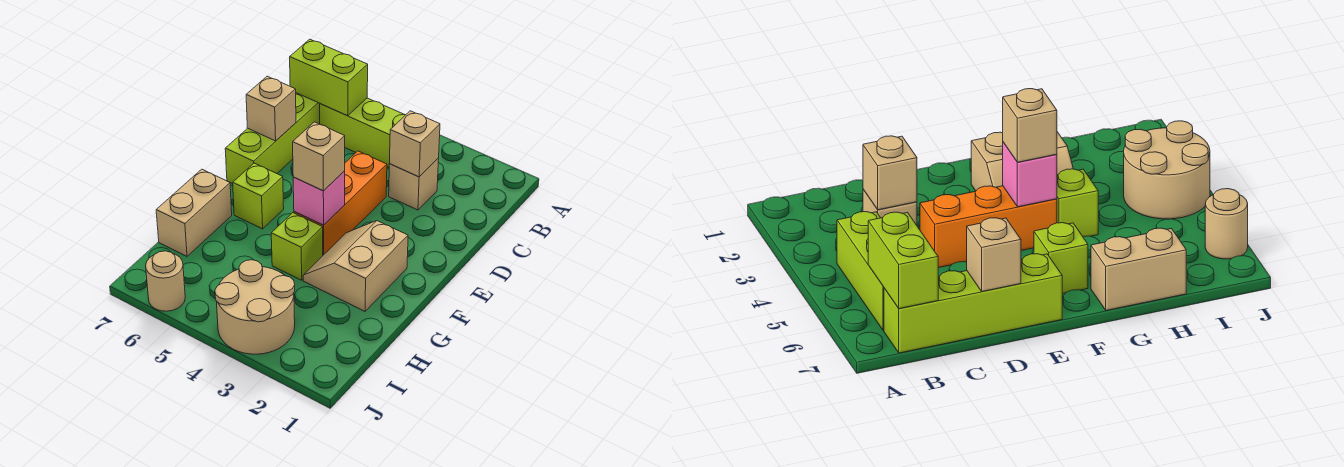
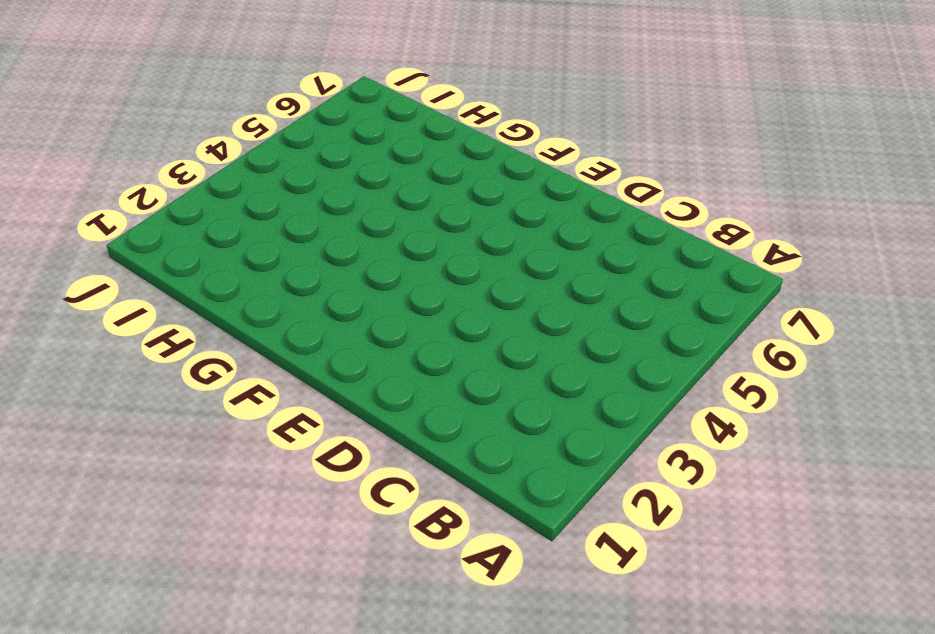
none -> lime brick B4:B6 level 1
none -> lime brick B7:E7 level 1
none -> tan brick C3 level 1

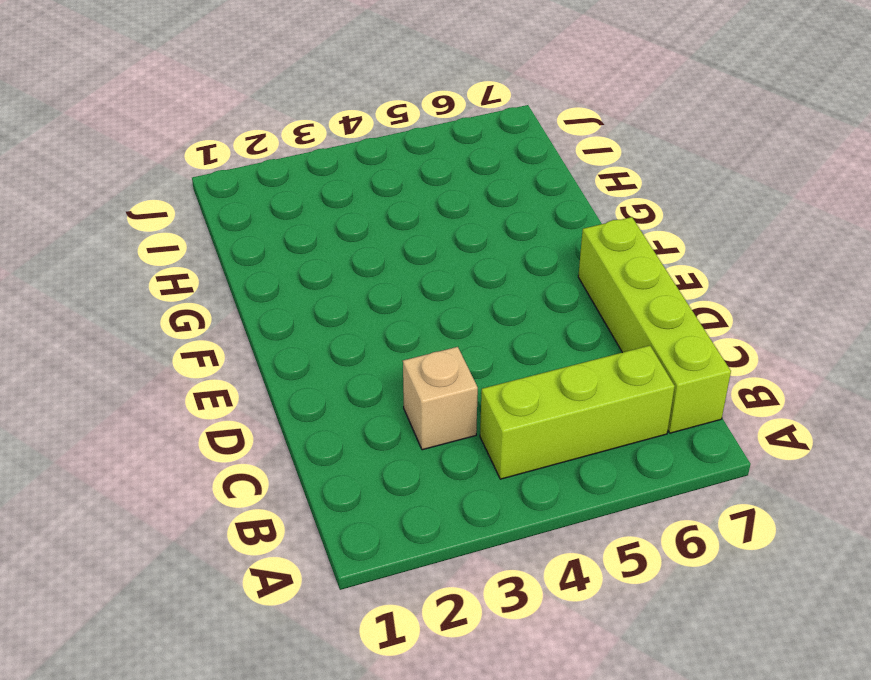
none -> orange brick D4:F4 level 1
none -> tan slope F2:G3 level 1 top 2
none -> lime brick F6 level 1

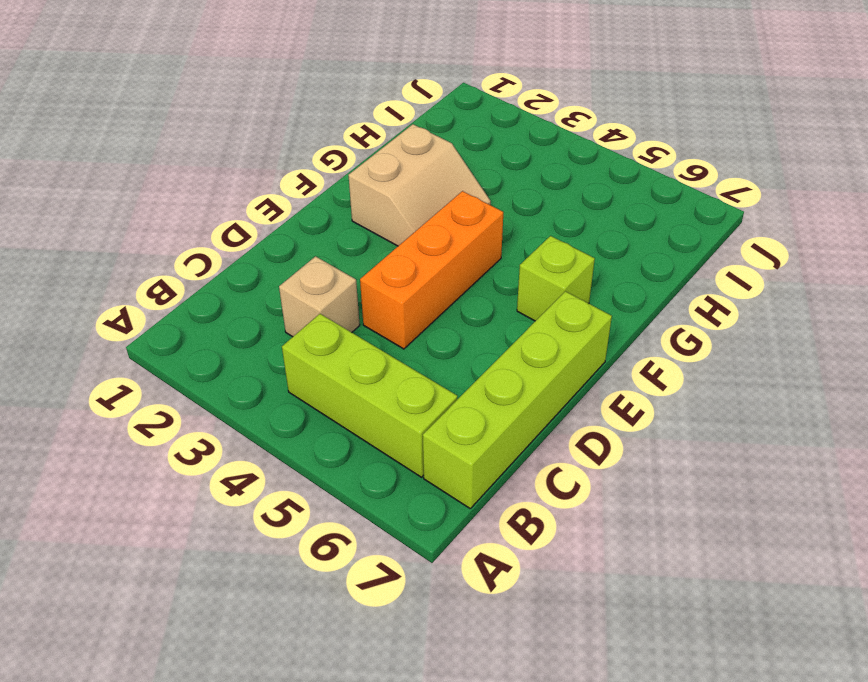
none -> lime brick G4 level 1
none -> tan brick G7:H7 level 1
none -> tan round brick I3:J4 level 1

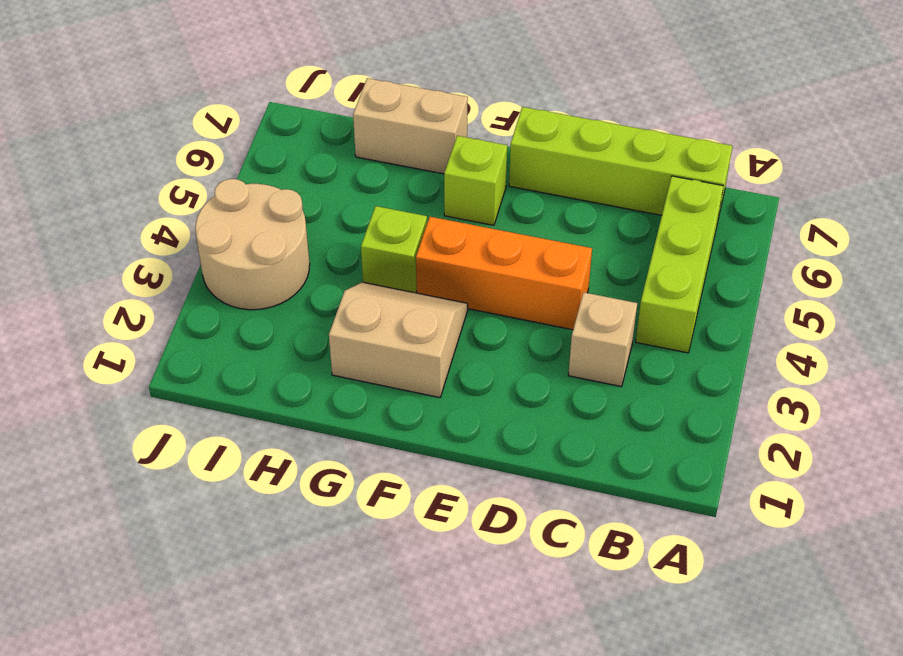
none -> tan round brick J6 level 1
none -> lime brick B6:B7 level 2
none -> tan brick C3 level 2

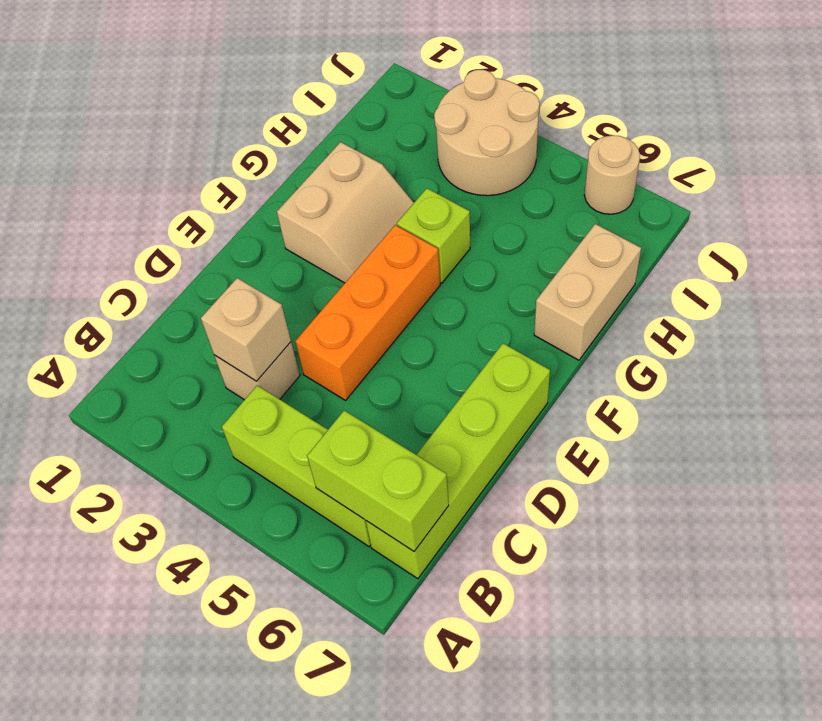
none -> lime brick F6 level 1
none -> tan brick D7 level 2
none -> pink brick F4 level 2

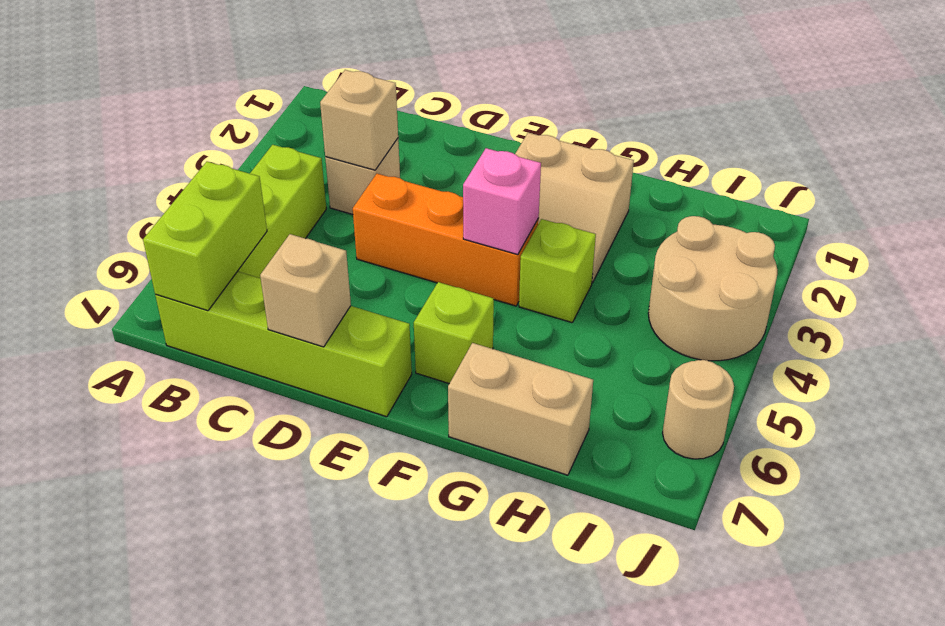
none -> tan brick F4 level 3

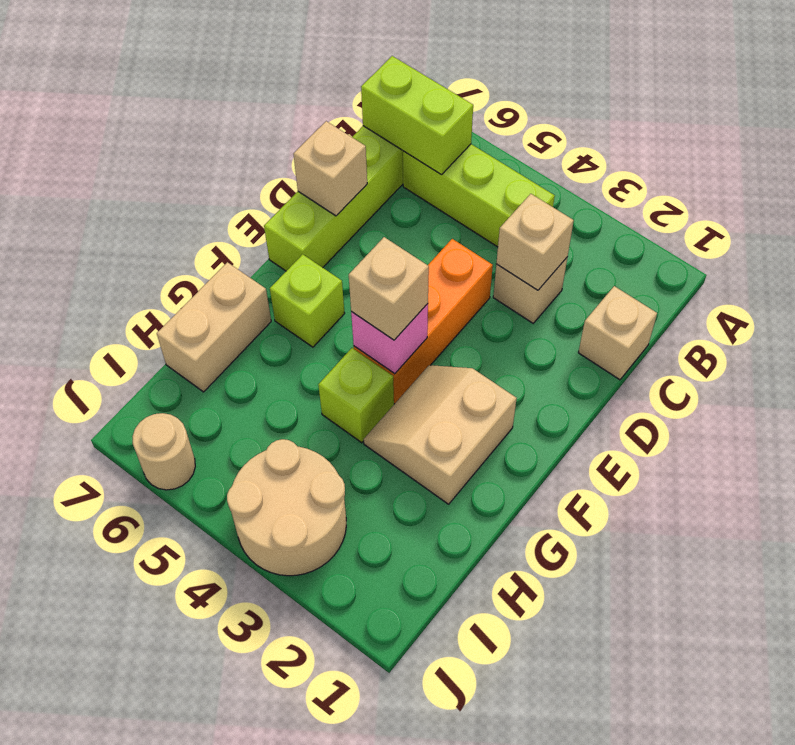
tan brick C1 level 1 -> none

